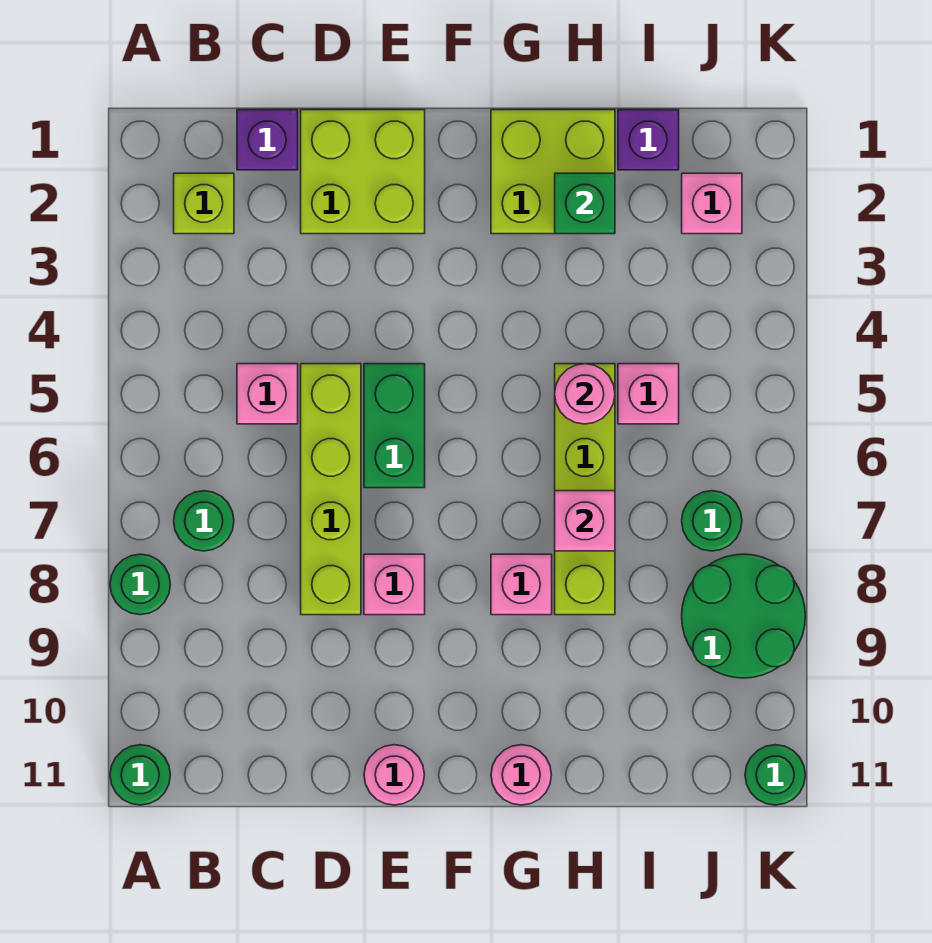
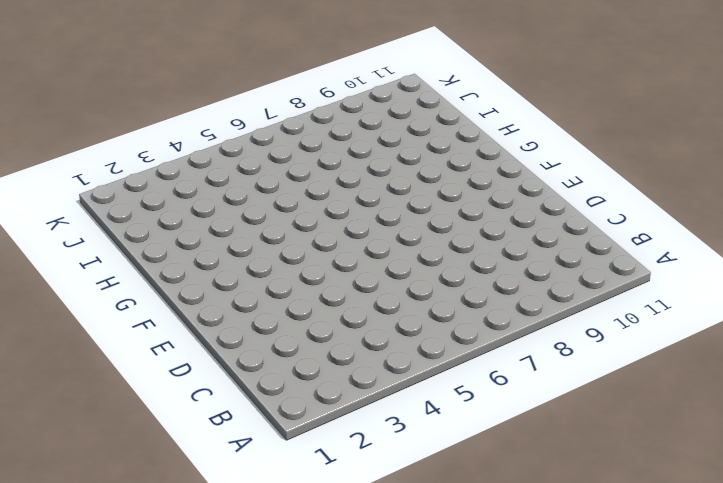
none -> green round brick A8 level 1
none -> green round brick A11 level 1
none -> lime brick B2 level 1

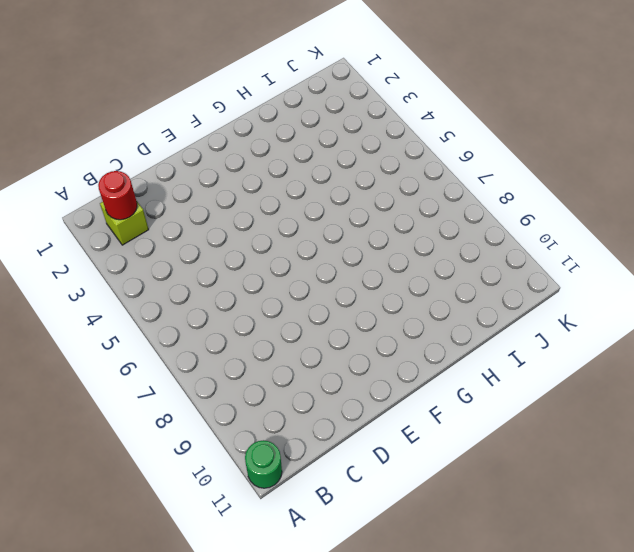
red round brick B2 level 2 -> none
none -> green round brick A8 level 1
none -> green round brick B7 level 1
none -> purple brick C1 level 1

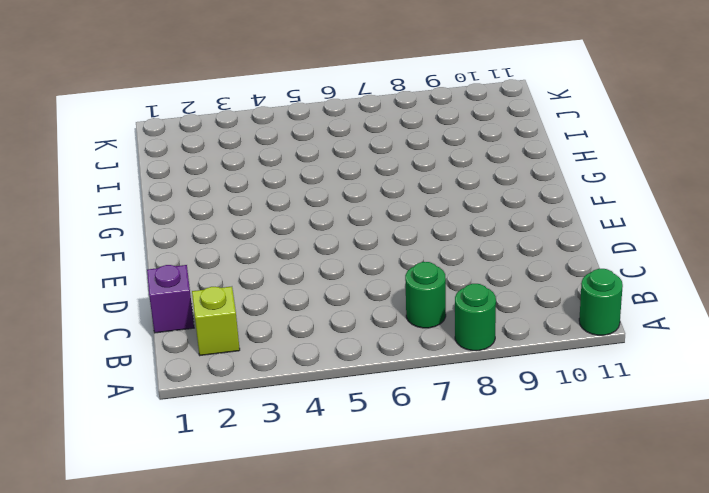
none -> pink brick C5 level 1
none -> lime brick D1:E2 level 1
none -> lime brick D5:D8 level 1

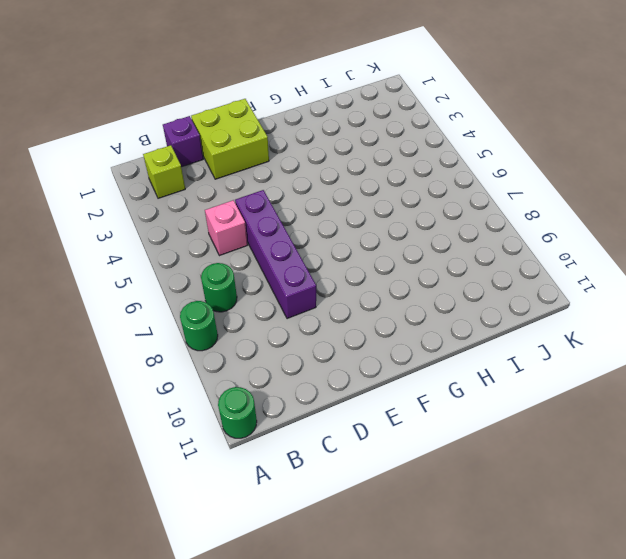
purple brick D5:D8 level 1 -> lime brick D5:D8 level 1
none -> green brick E5:E6 level 1
none -> pink brick E8 level 1
none -> pink round brick E11 level 1

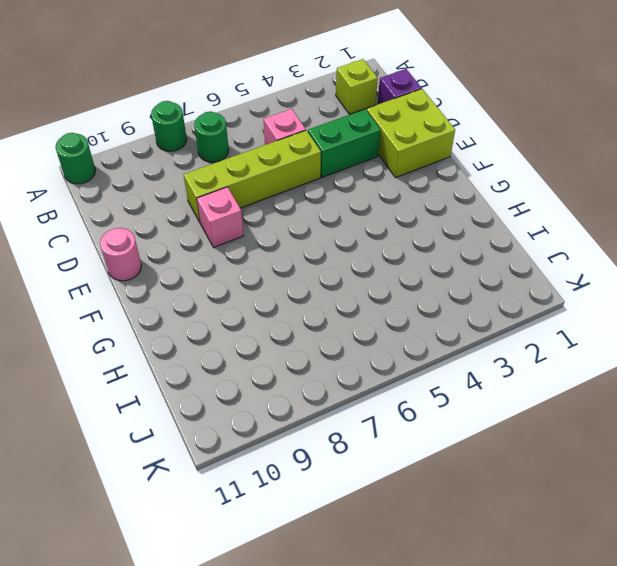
green brick D3:D4 level 1 -> green brick E5:E6 level 1
none -> lime brick G1:H2 level 1
none -> pink brick G8 level 1
none -> pink round brick G11 level 1

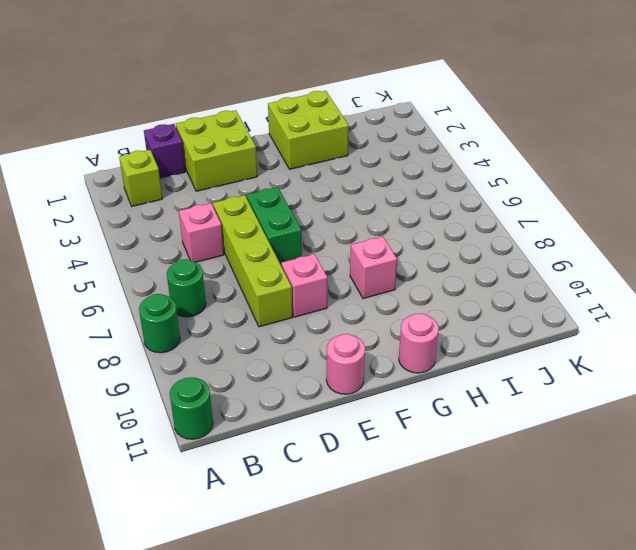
none -> lime brick H5:H8 level 1
none -> purple brick I1 level 1
none -> pink brick I5 level 1

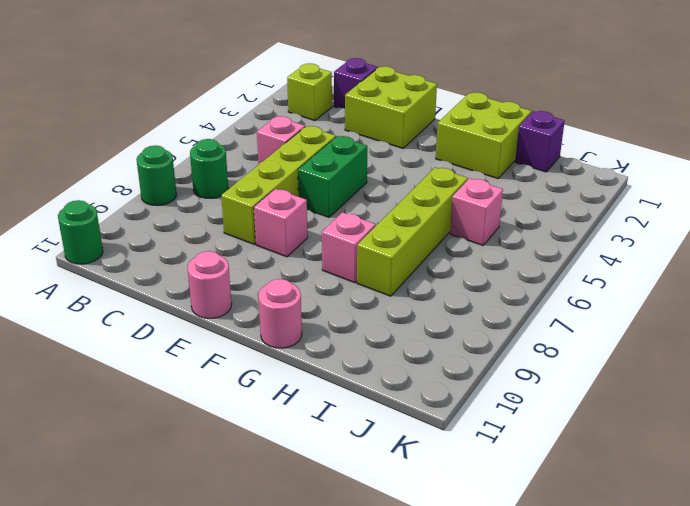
none -> pink brick J2 level 1
none -> green round brick J7 level 1
none -> green round brick J8:K9 level 1

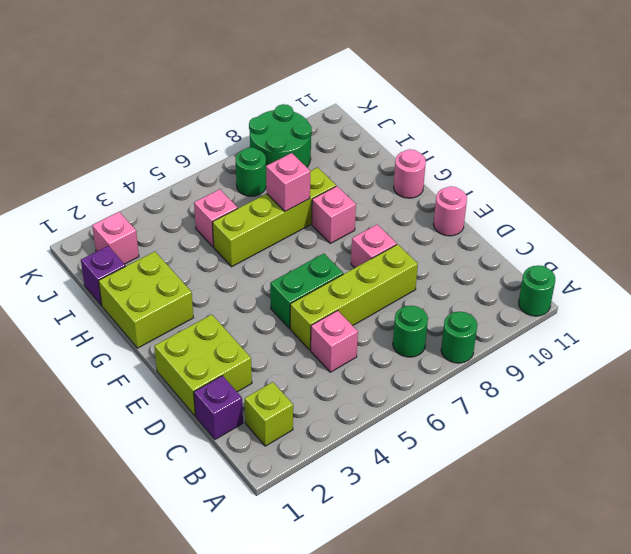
none -> green round brick K11 level 1
none -> green brick H2 level 2
none -> pink round brick H5 level 2

